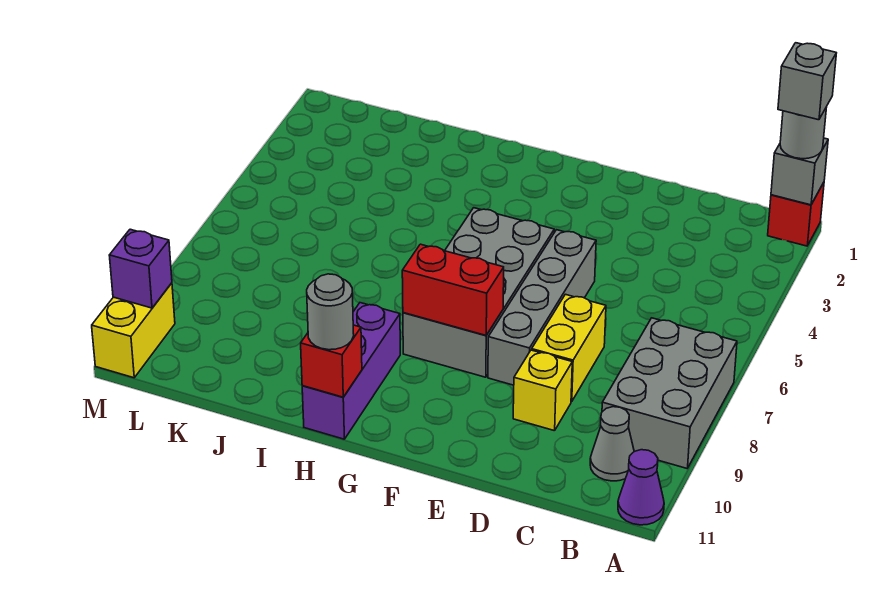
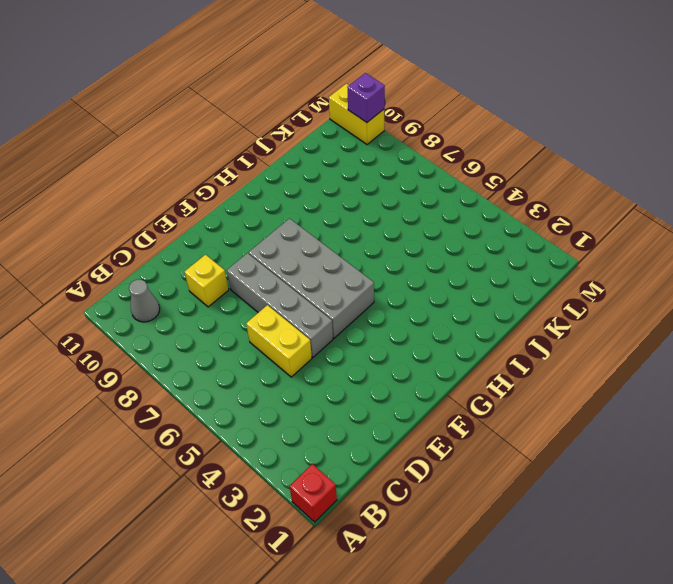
yellow brick D5:D6 level 1 -> yellow brick D7:D8 level 1
none -> grey brick A7:B9 level 1
none -> purple cone A11 level 1
none -> purple brick H9:H11 level 1

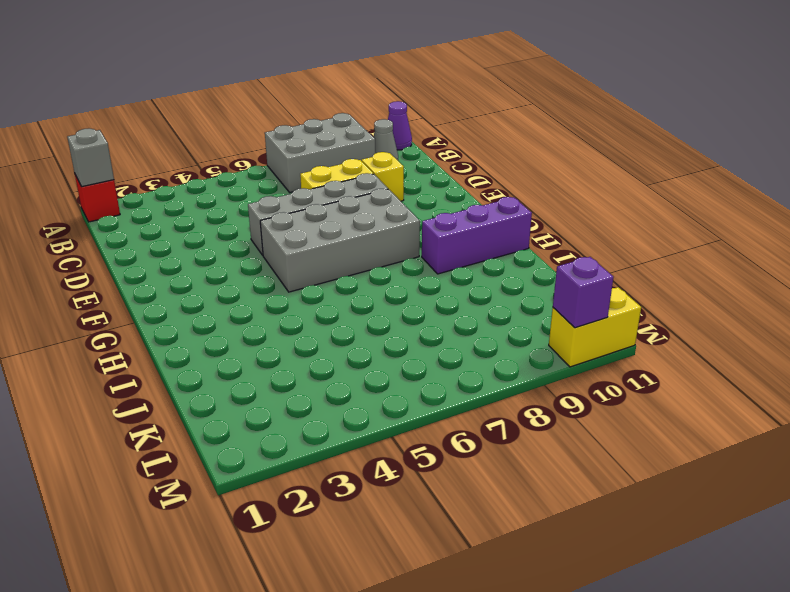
none -> red brick F8:G8 level 2
none -> red brick H11 level 2
none -> grey round brick A1 level 3

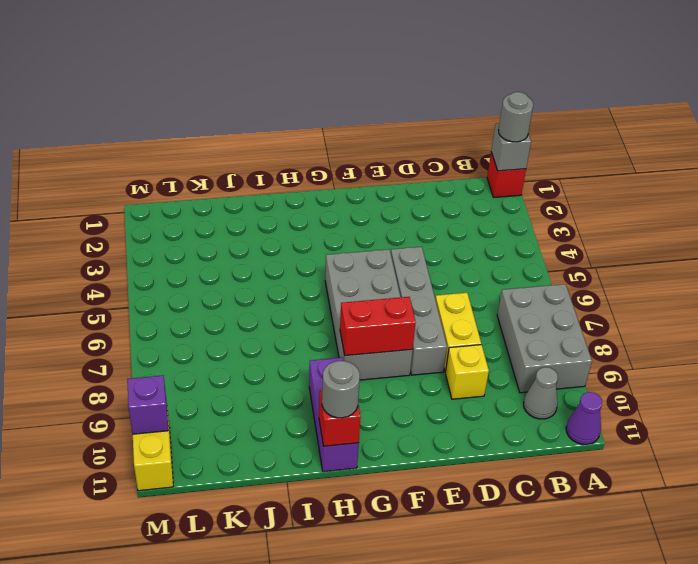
none -> grey brick A1 level 4

